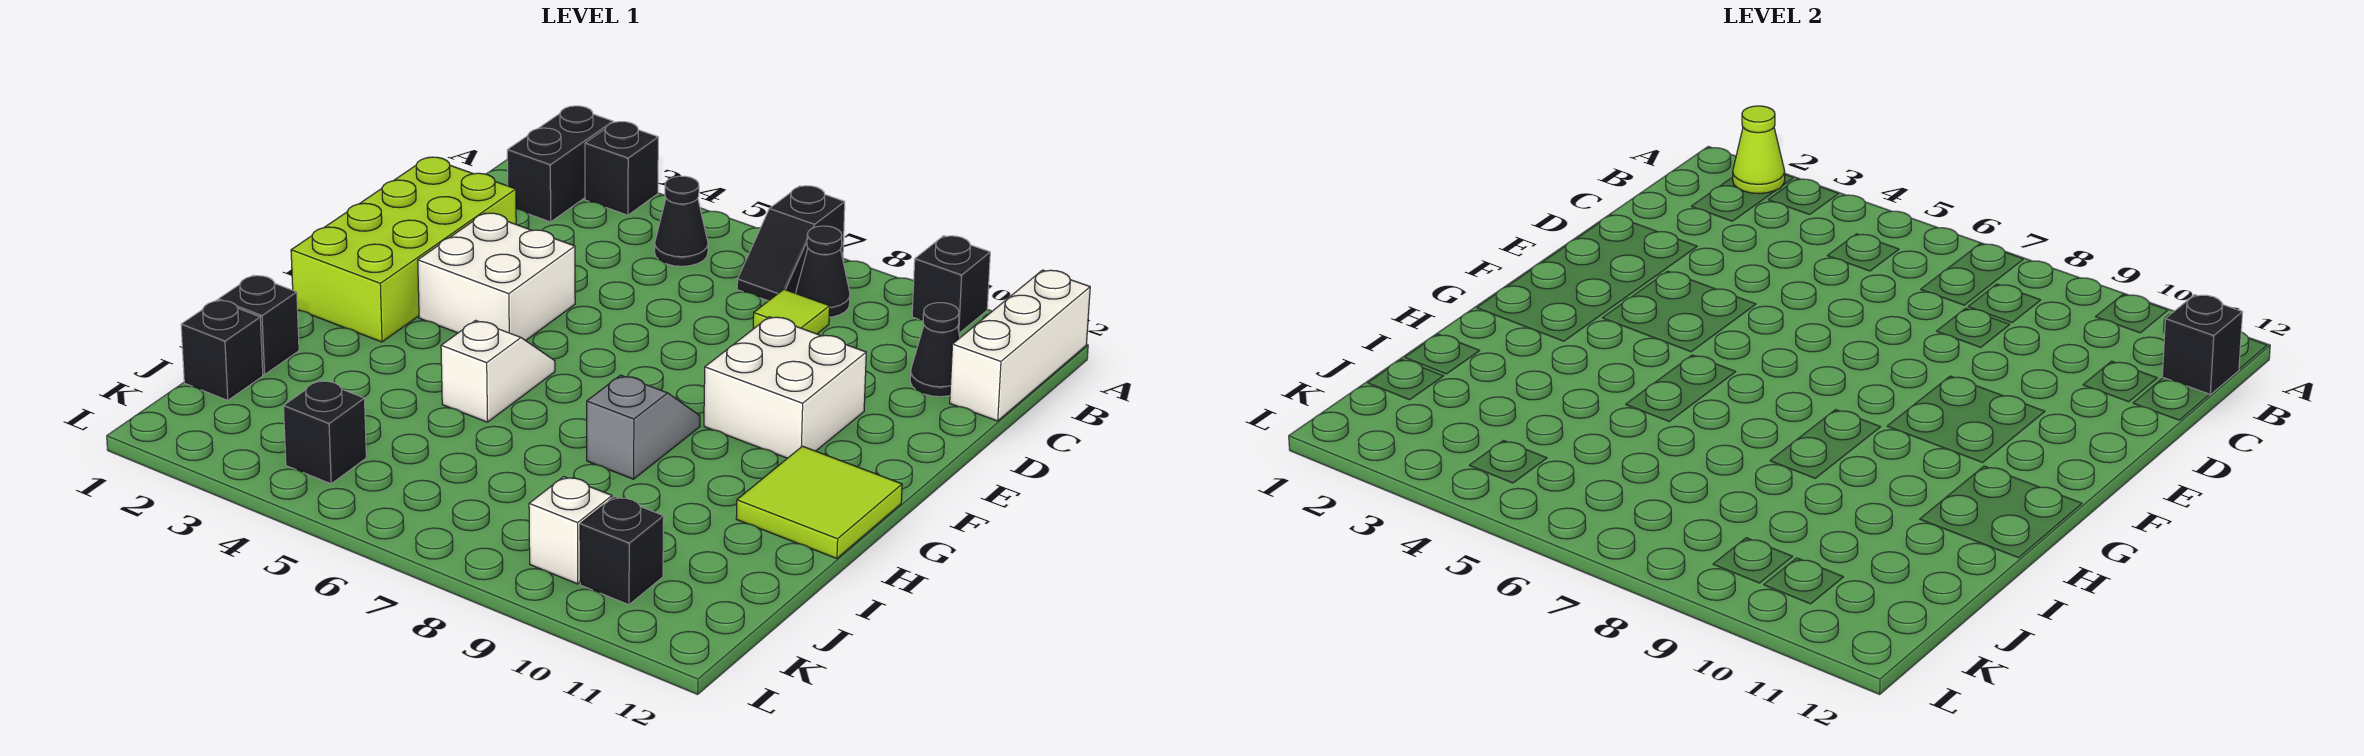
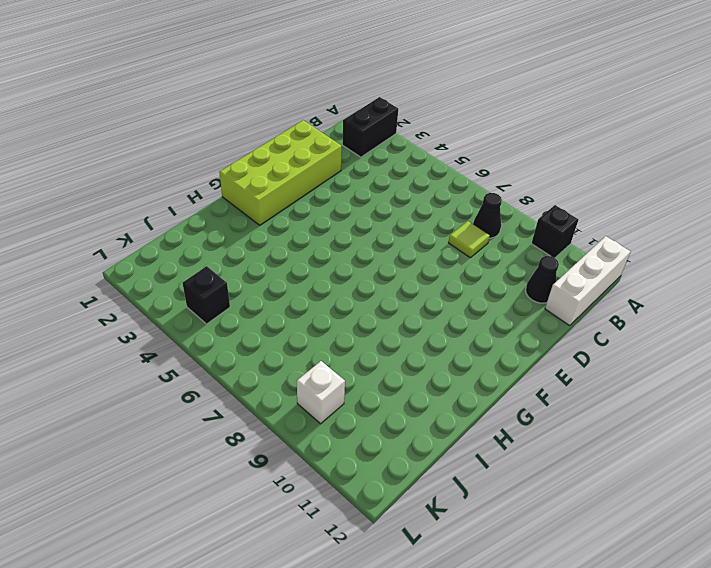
none -> black brick A3 level 1
none -> black slope A7:B7 level 1 top A
none -> black cone B5 level 1

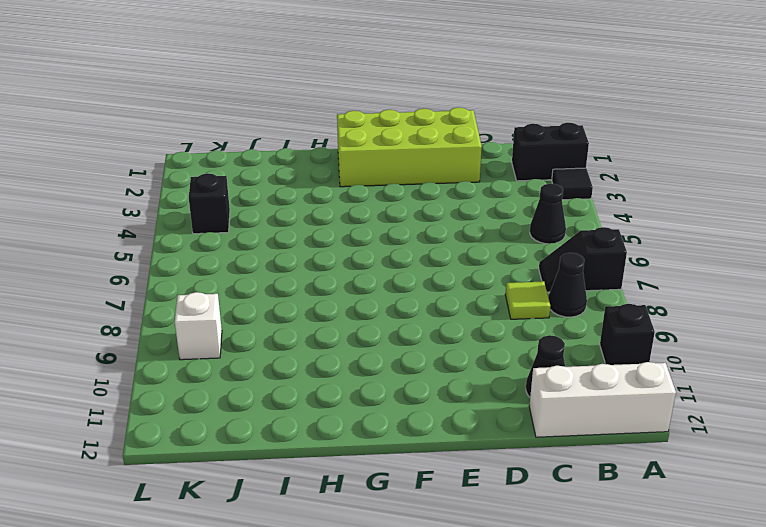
black tile A3 level 1 -> black brick A3 level 1
none -> white brick E3:F4 level 1
none -> white brick E9:F10 level 1
none -> white slope G5:H5 level 1 top H

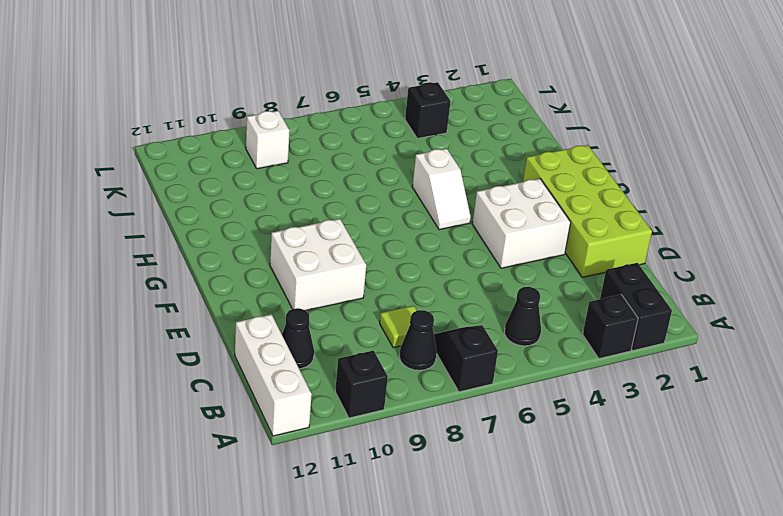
none -> grey slope G8:H8 level 1 top H
none -> lime tile G11:H12 level 1
none -> black brick I1 level 1

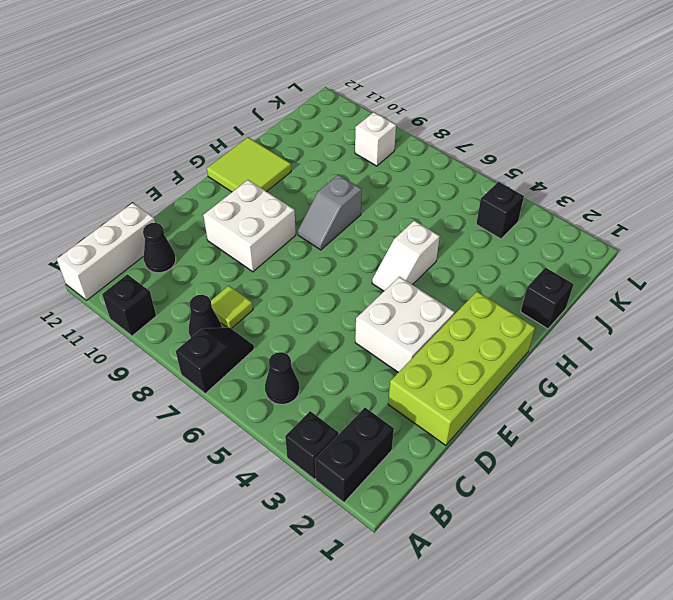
none -> black brick J1 level 1
none -> black brick K10 level 1
none -> lime cone A2 level 2

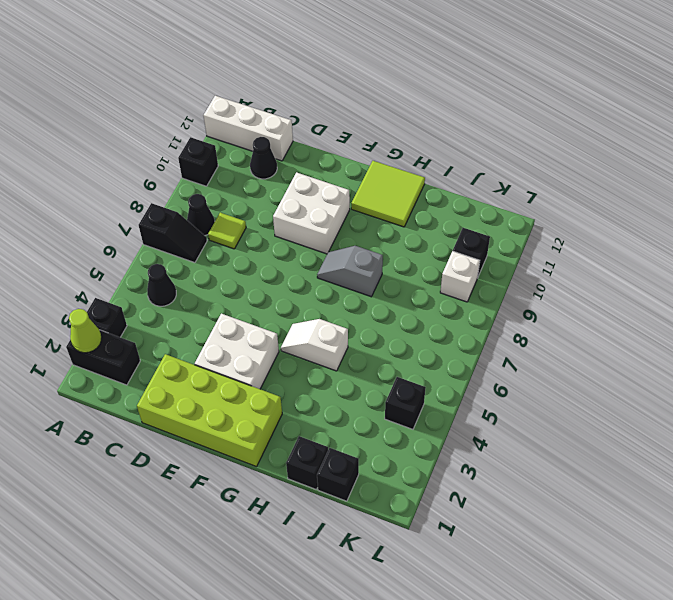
none -> black brick B12 level 2

